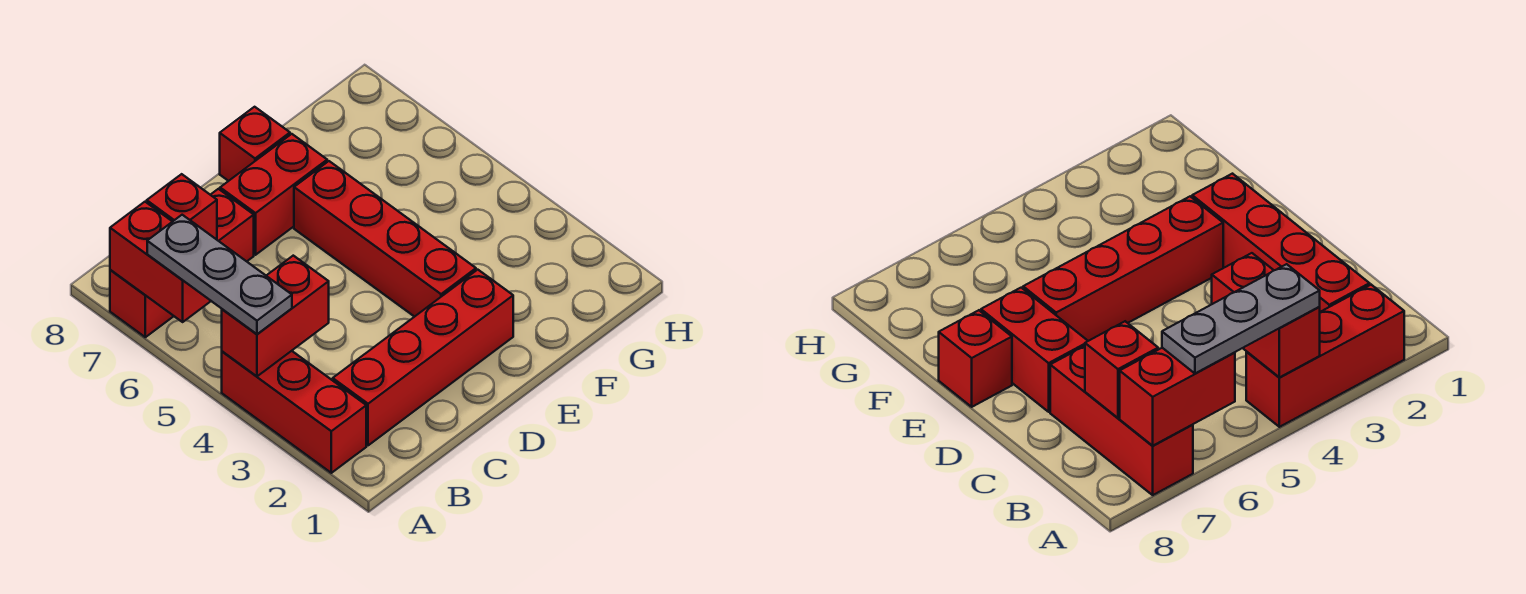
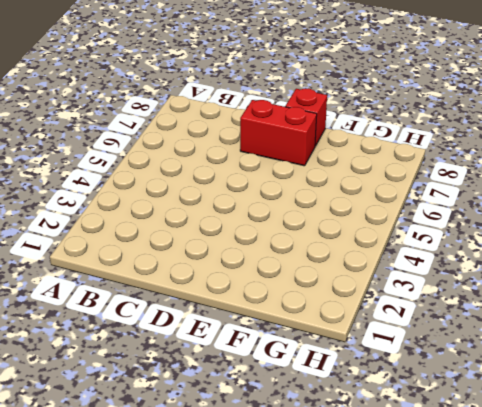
none -> red brick A2:A4 level 1
none -> red brick A7:C7 level 1

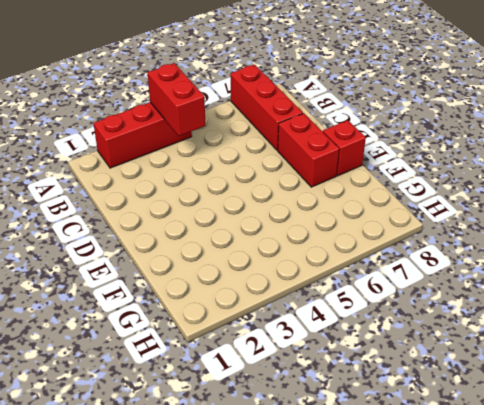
none -> red brick B2:E2 level 1
none -> red brick E3:E6 level 1

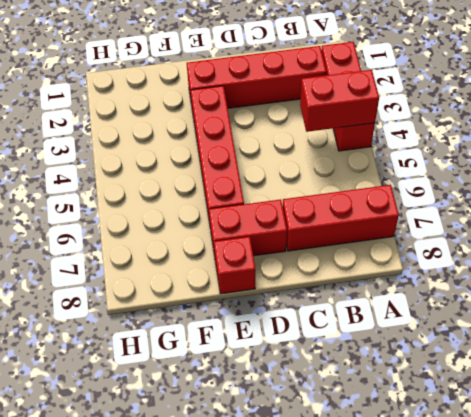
none -> red brick A6:A7 level 2
none -> red brick B7 level 2

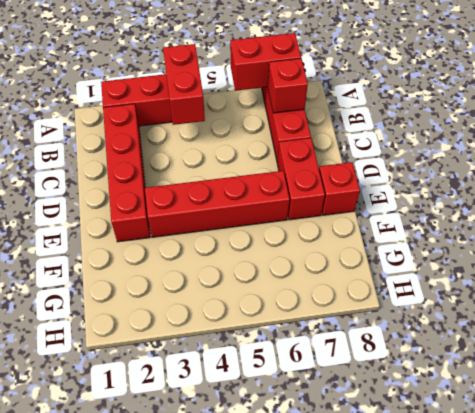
none -> grey plate A4:A6 level 3

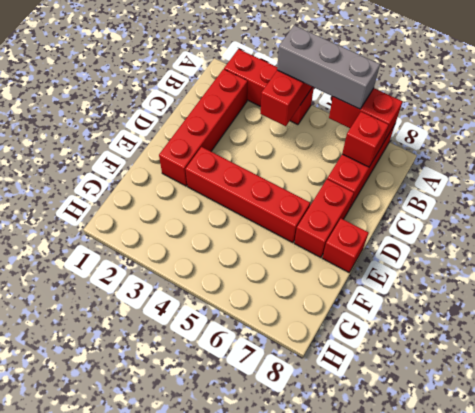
grey brick A4:A6 level 3 -> grey plate A4:A6 level 3

